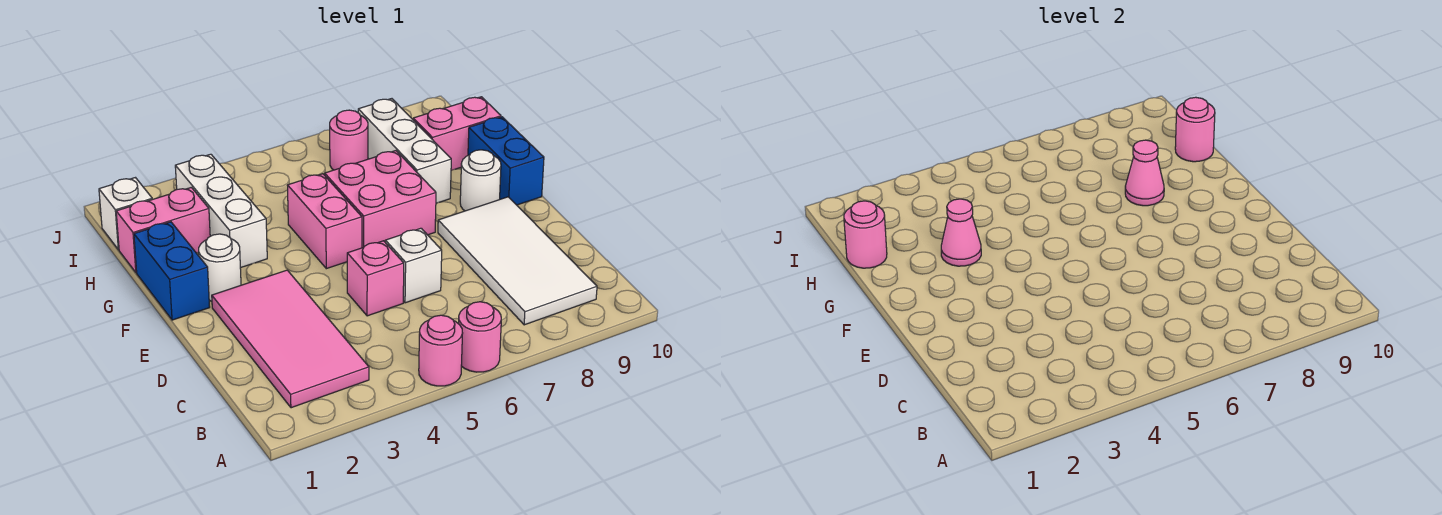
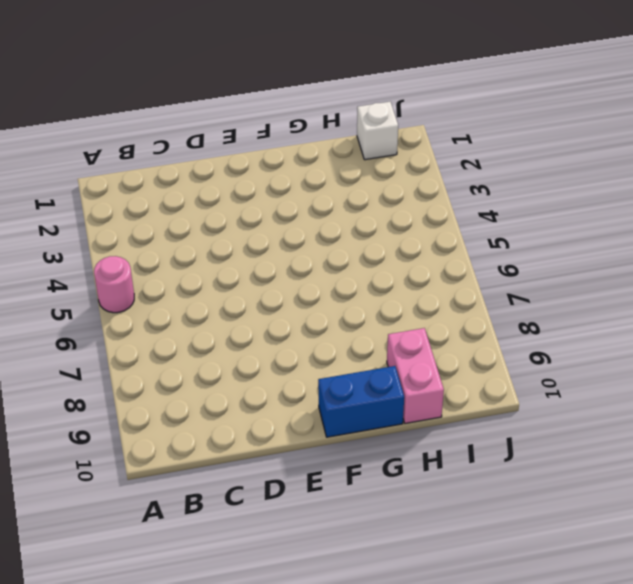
none -> pink round brick A6 level 1
none -> pink tile B2:E3 level 1
none -> white tile B8:E9 level 1

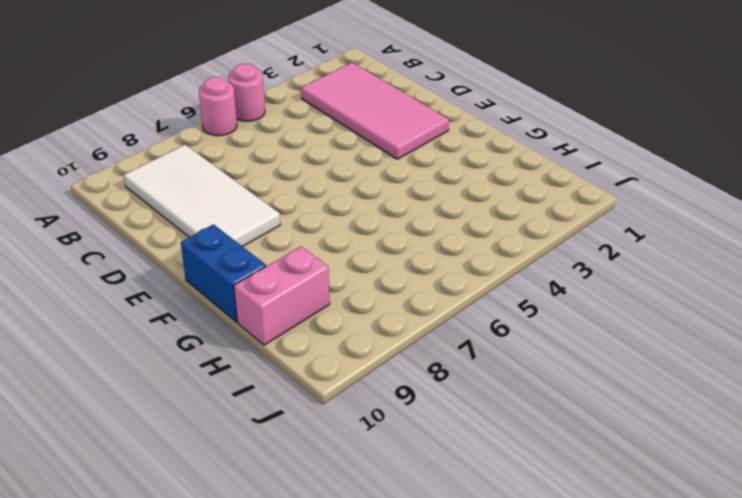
none -> pink brick D5 level 1
none -> white brick D6 level 1
none -> blue brick F1:G1 level 1

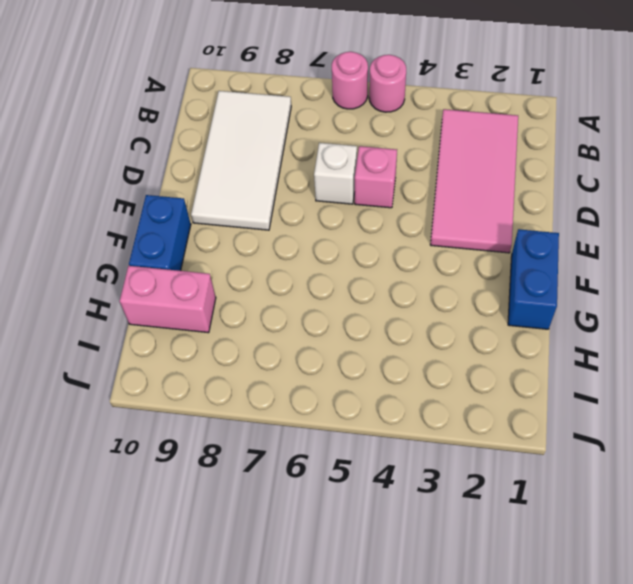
none -> white round brick F2 level 1
none -> pink brick F5:G5 level 1
none -> pink brick F6:G7 level 1

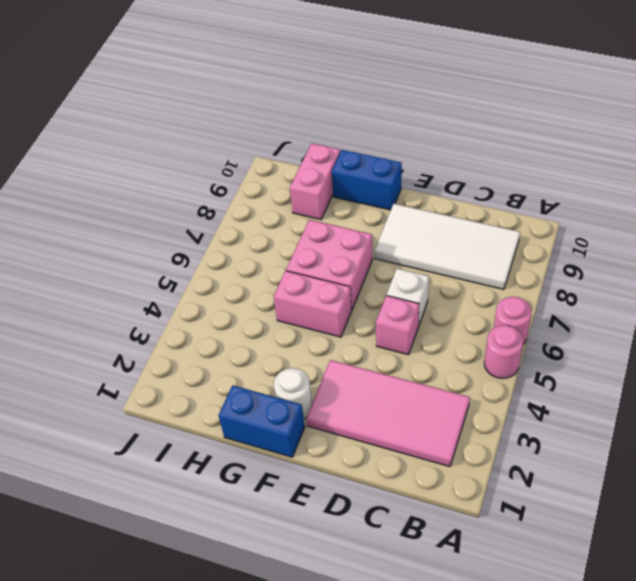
none -> white round brick F9 level 1
none -> white brick G3:I3 level 1
none -> white brick G8:I8 level 1

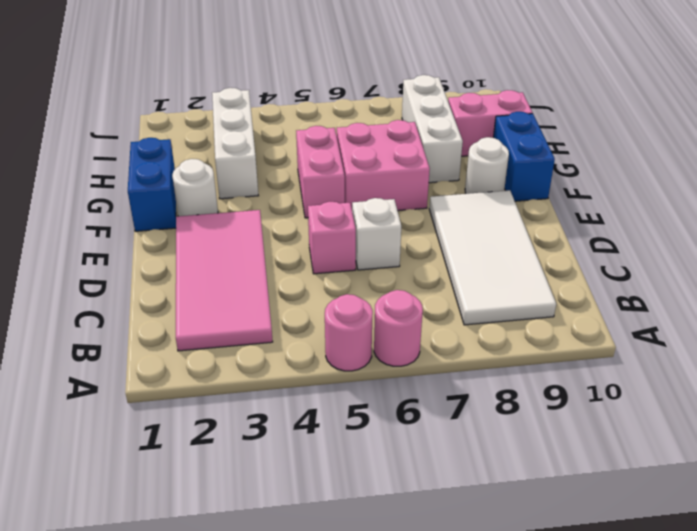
none -> pink brick H1:H2 level 1
none -> white brick I1 level 1
none -> pink round brick I7 level 1

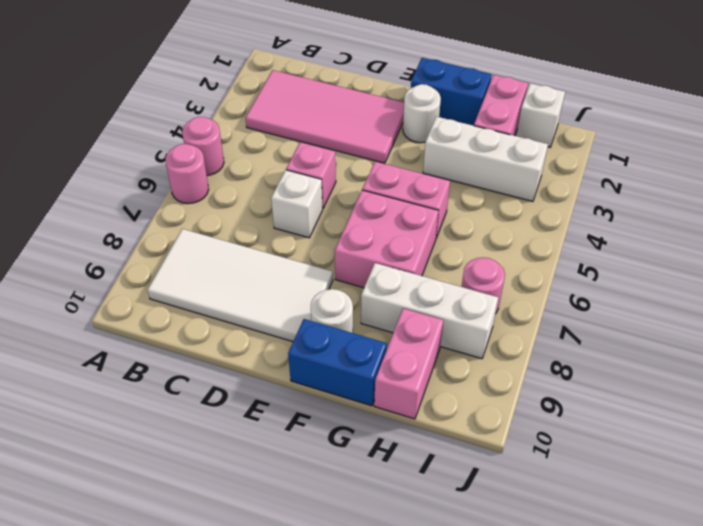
none -> pink cone G3 level 2
none -> pink cone G8 level 2
none -> pink round brick H1 level 2

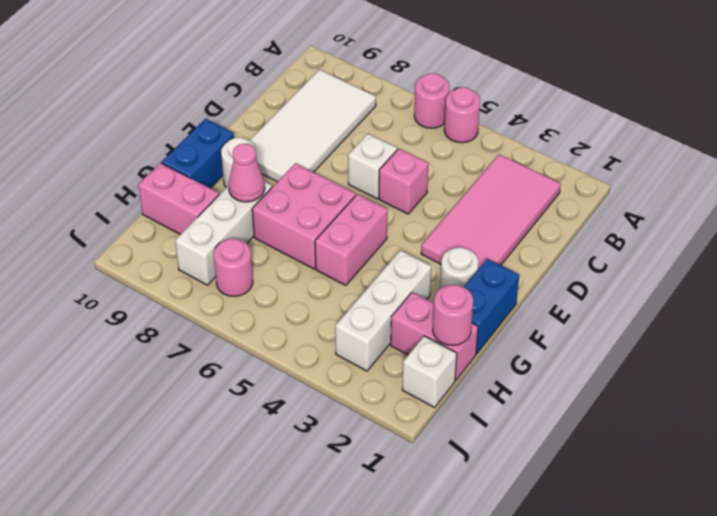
none -> pink cone G3 level 2
none -> pink round brick H10 level 2

